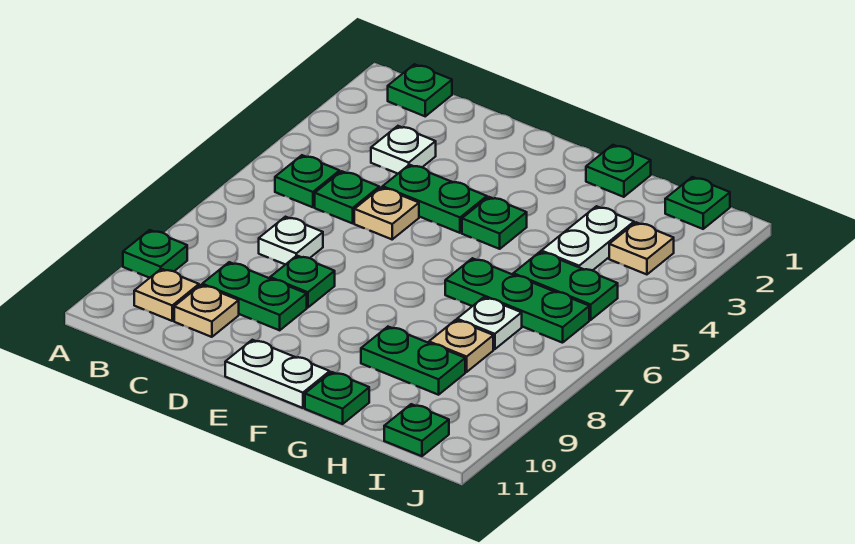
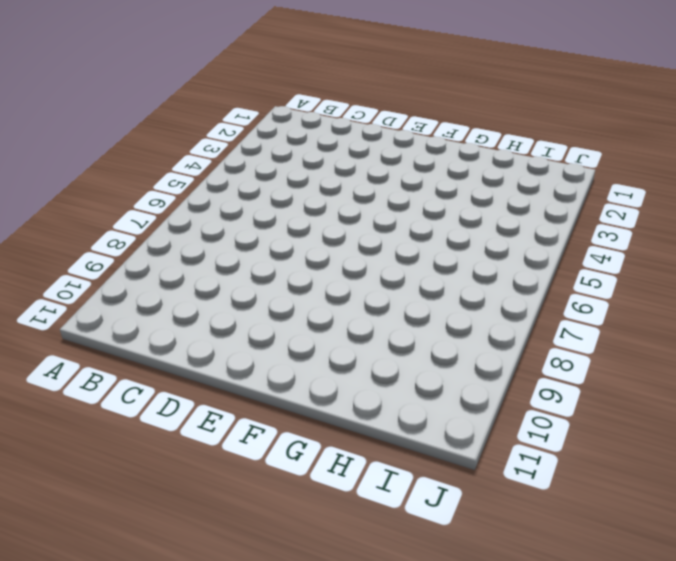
none -> green plate A9 level 1
none -> green plate B1 level 1
none -> green plate B5 level 1

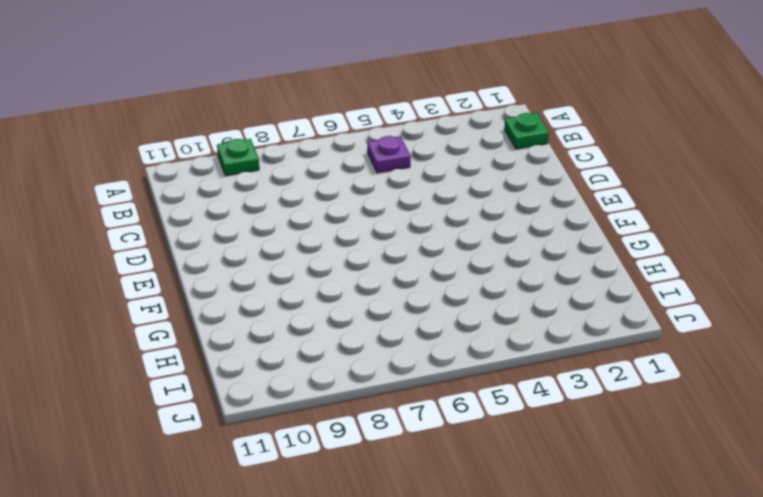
purple plate B5 level 1 -> green plate B5 level 1
none -> tan plate B10 level 1
none -> white plate C3 level 1
none -> green plate C5 level 1

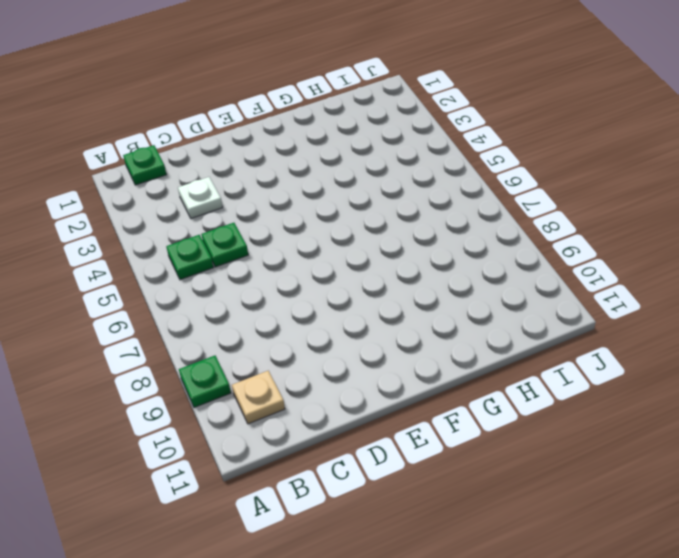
none -> white plate C7 level 1
none -> green plate C9:D9 level 1
none -> tan plate C10 level 1

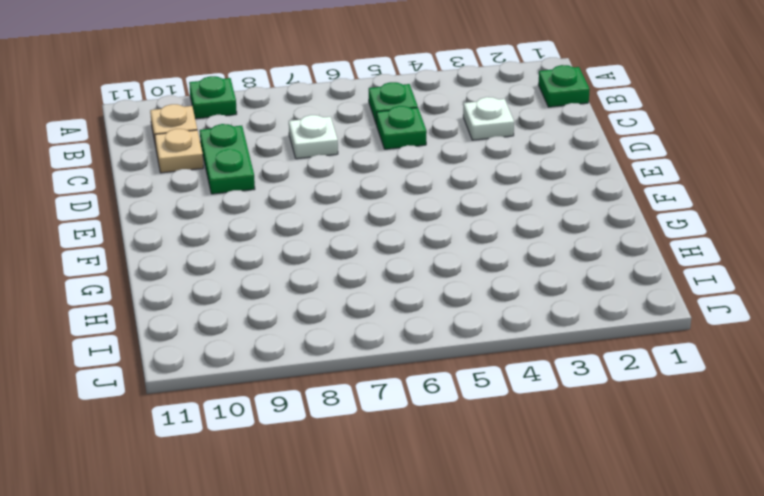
none -> green plate D4:E4 level 1
none -> tan plate D5 level 1
none -> green plate D8 level 1

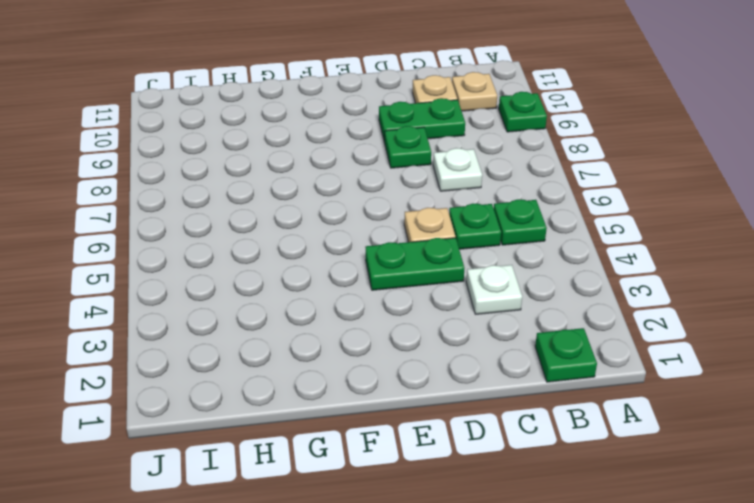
none -> white plate E11:F11 level 1
none -> green plate F4 level 1
none -> green plate G1 level 1

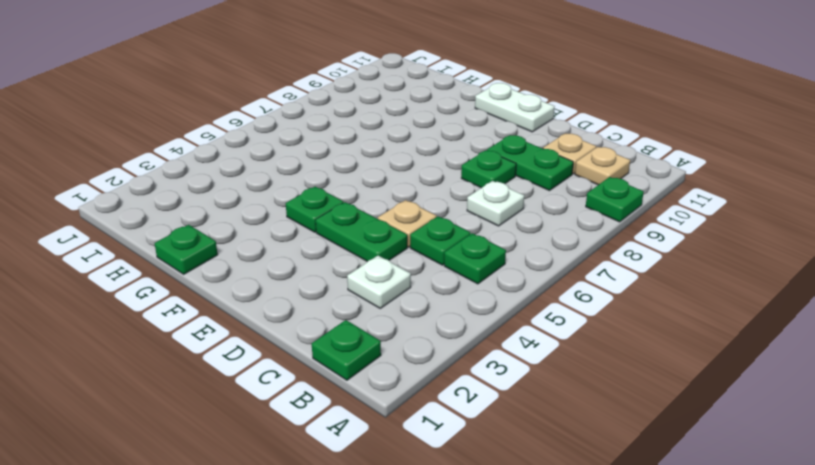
none -> green plate G6:I6 level 1
none -> green plate G9:H9 level 1
none -> green plate G11 level 1

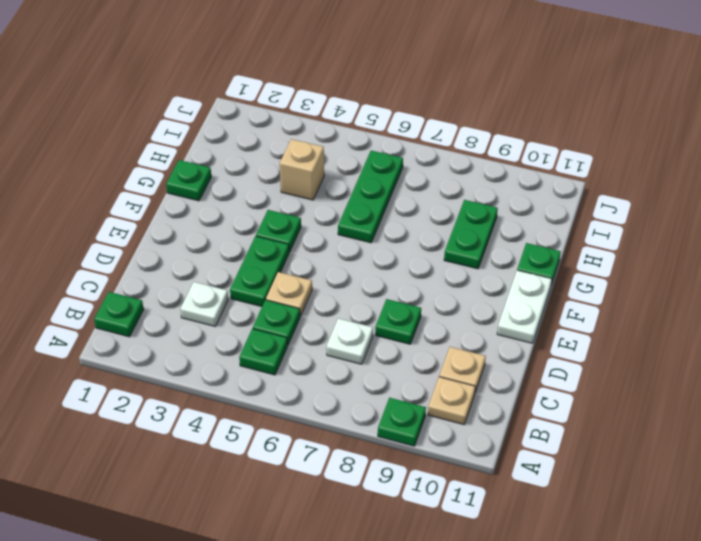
tan brick H4 level 1 -> white plate H3:H4 level 1
none -> green plate C9:D9 level 1
none -> green plate H5:I5 level 1
none -> white plate H7 level 1

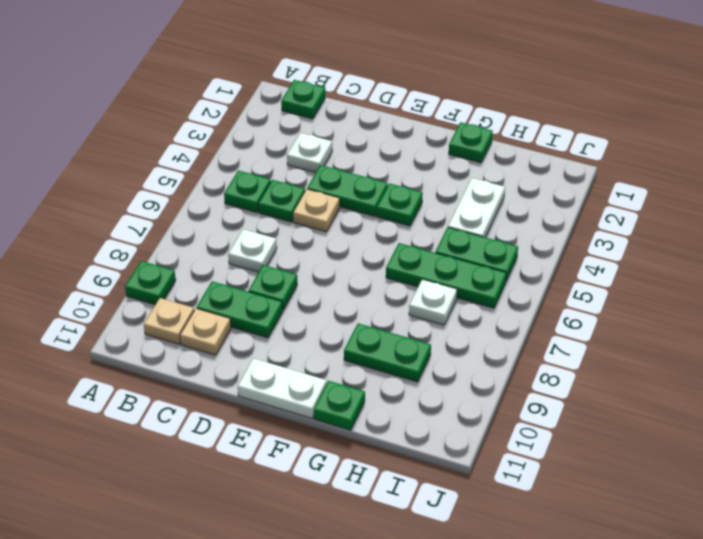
none -> tan plate H8 level 1
none -> green plate I1 level 1
none -> tan plate I3 level 1

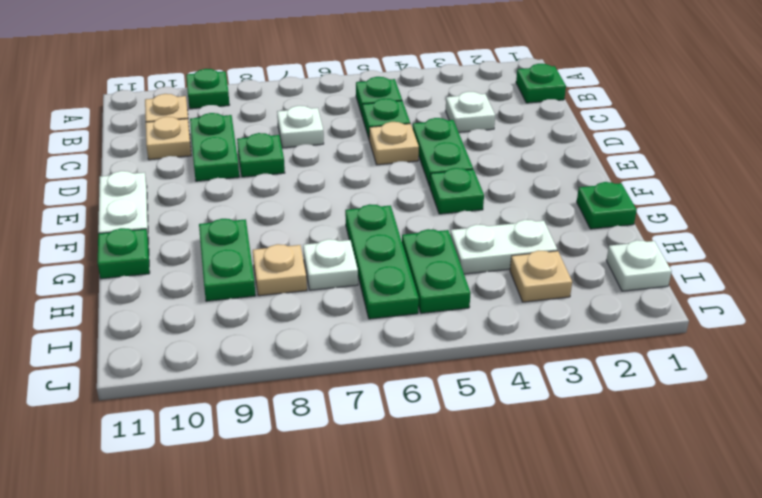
white plate I1 level 1 -> green plate I1 level 1
none -> green plate I11 level 1

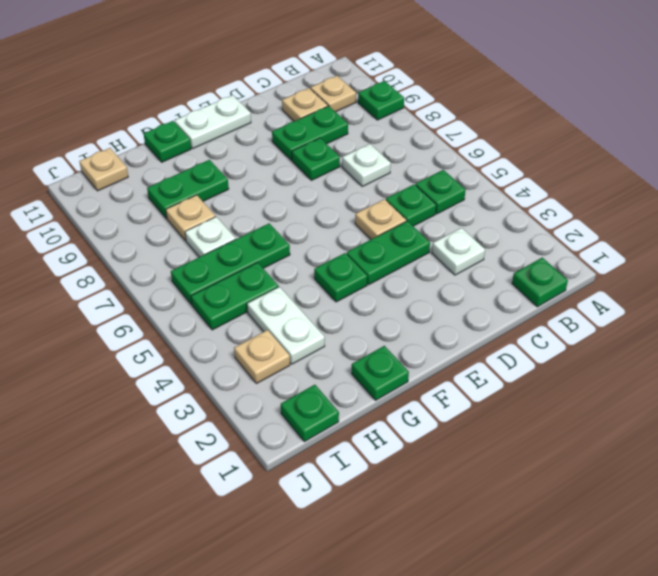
tan plate I11 level 1 -> green plate I11 level 1

